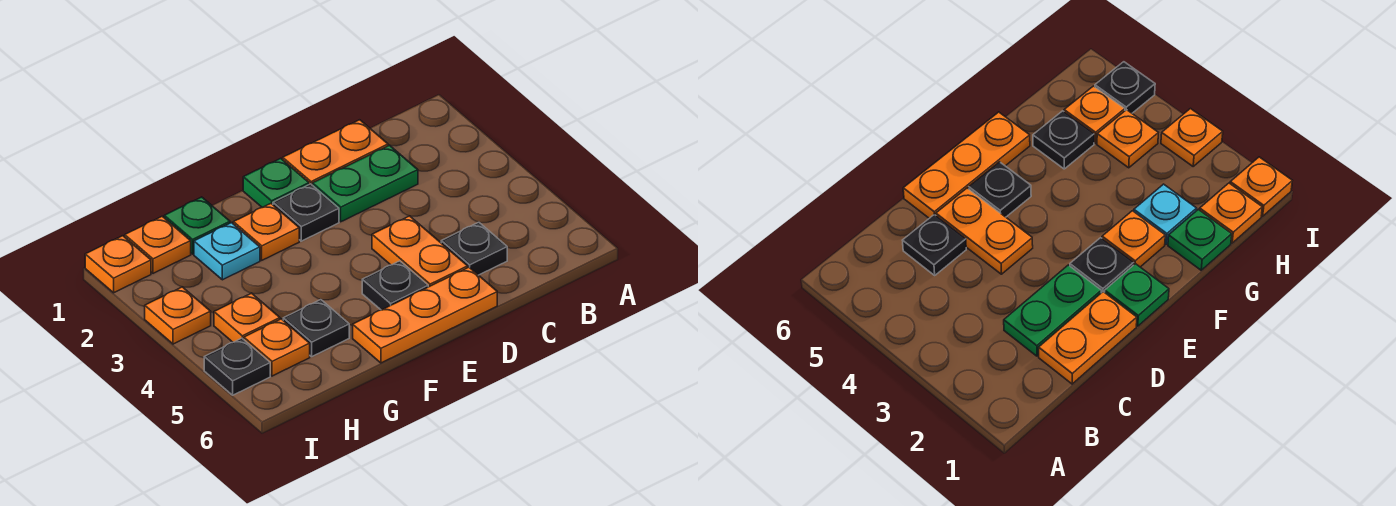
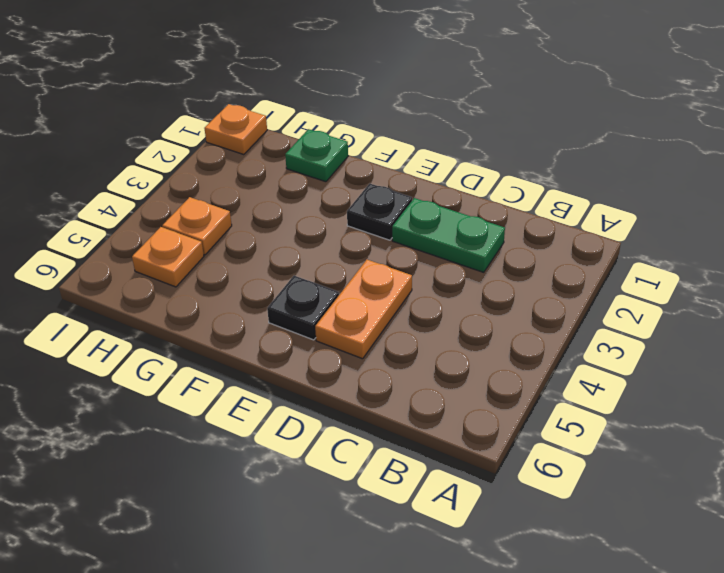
none -> orange plate C1:D1 level 1
none -> black plate C5 level 1
none -> orange plate D6:F6 level 1

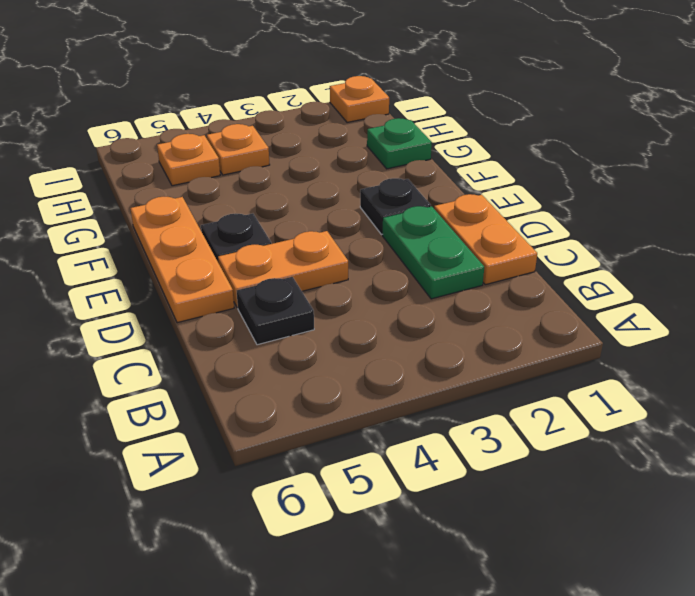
none -> green plate E1 level 1
none -> orange plate F2 level 1
none -> cyan plate G2 level 1

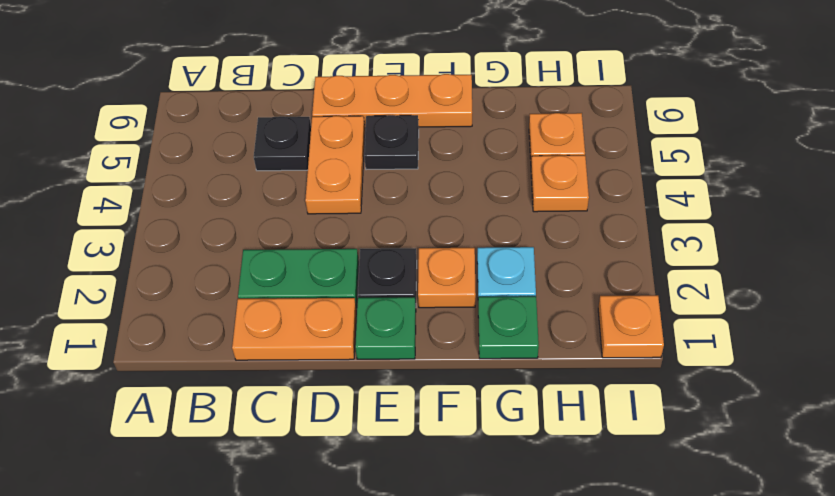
none -> black plate G5 level 1
none -> orange plate H1 level 1
none -> orange plate I3 level 1

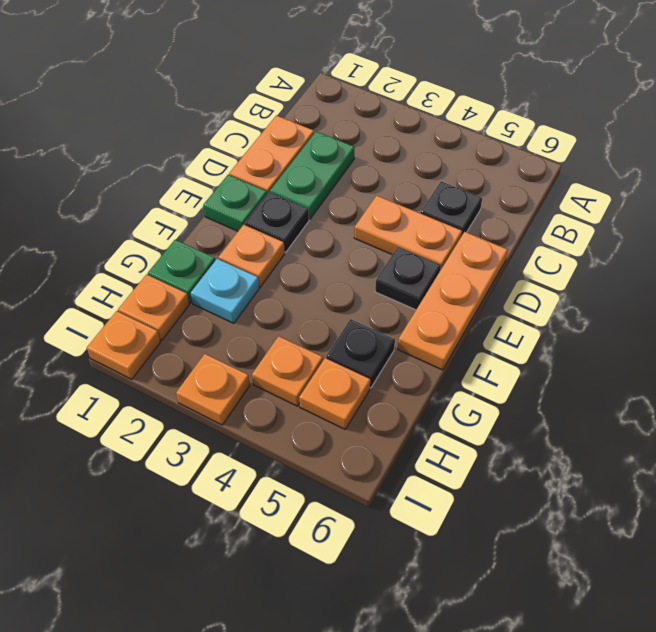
none -> black plate I5 level 1

